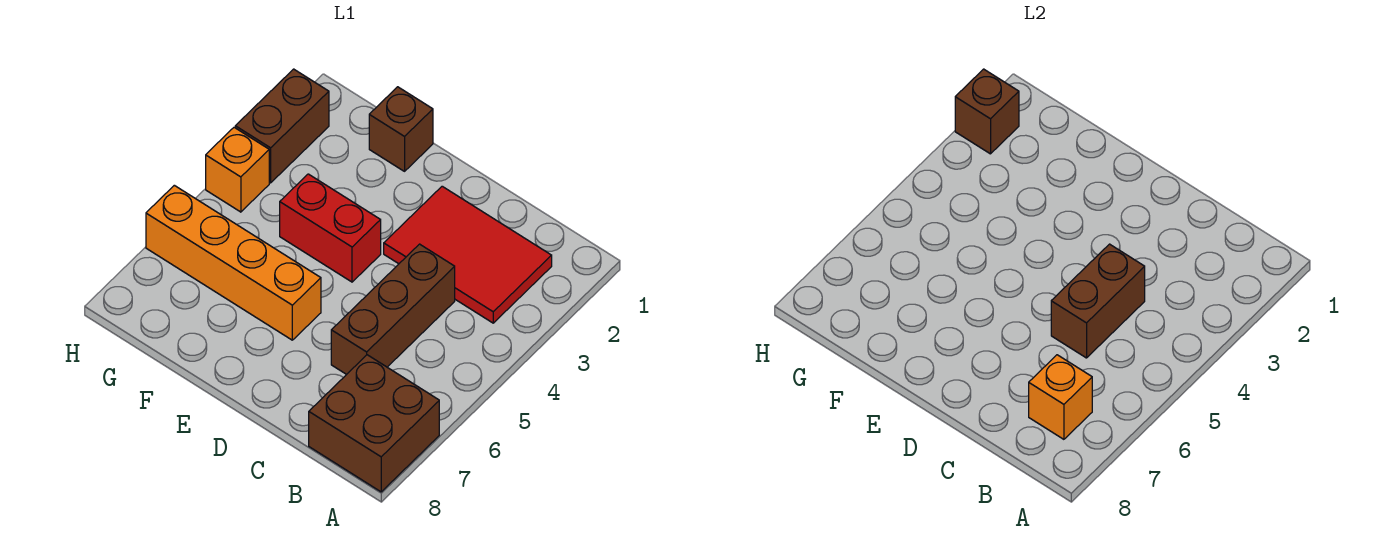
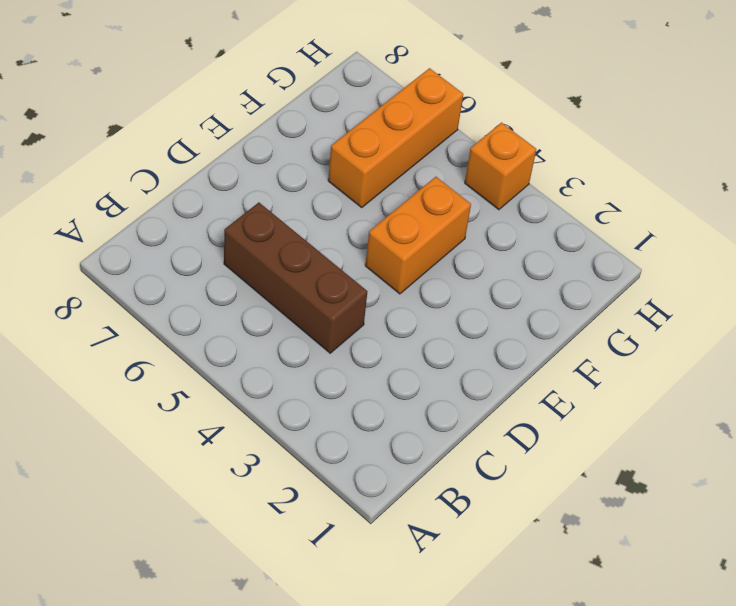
orange brick E4:F4 level 1 -> red brick E4:F4 level 1
orange brick F6:H6 level 1 -> orange brick E6:H6 level 1
none -> brown brick A7:B8 level 1
none -> red tile B2:D3 level 1

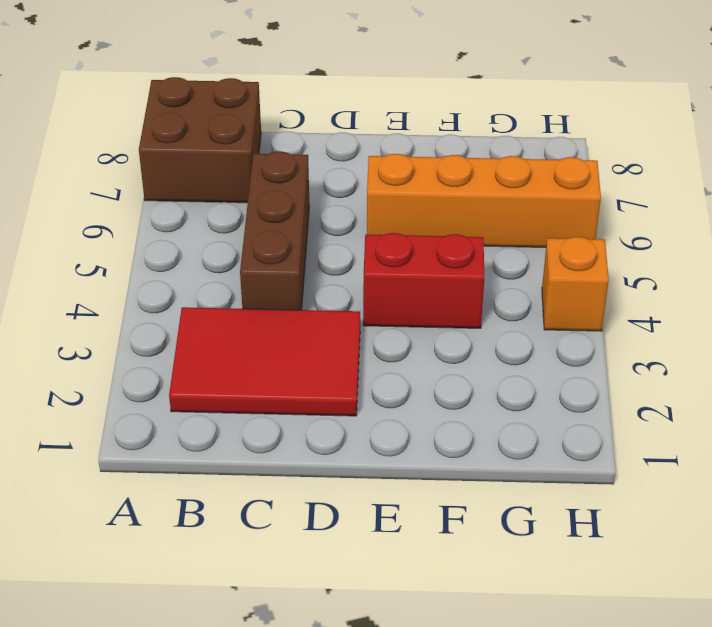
none -> brown brick F1 level 1
none -> brown brick H2:H3 level 1

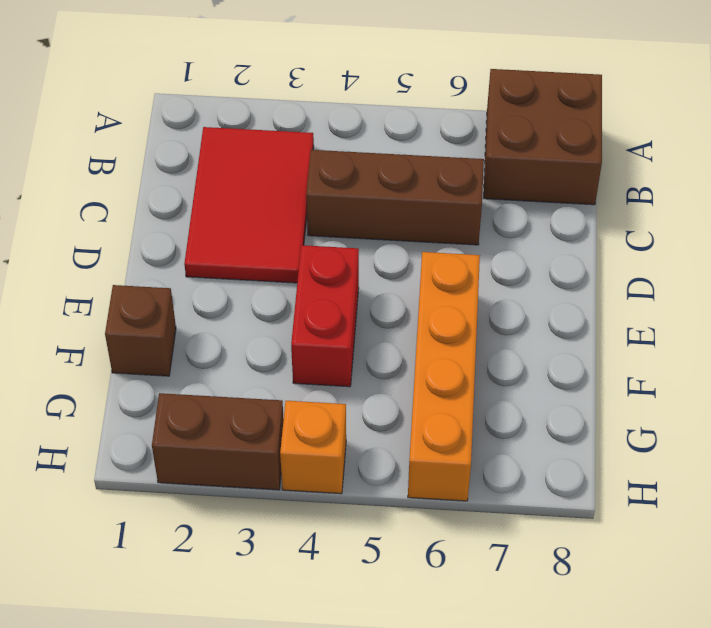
none -> orange brick B7 level 2
none -> brown brick C4:C5 level 2

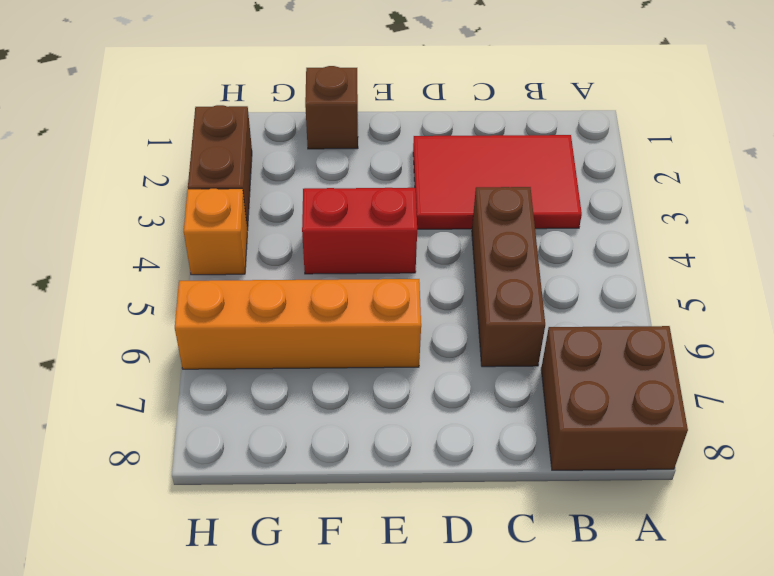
none -> orange brick B7 level 2
none -> brown brick C4:C5 level 2

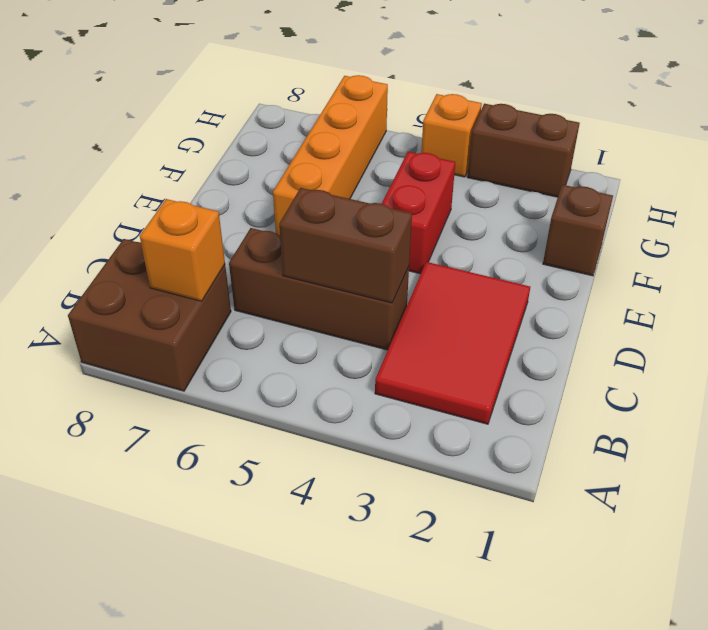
none -> brown brick H2 level 2

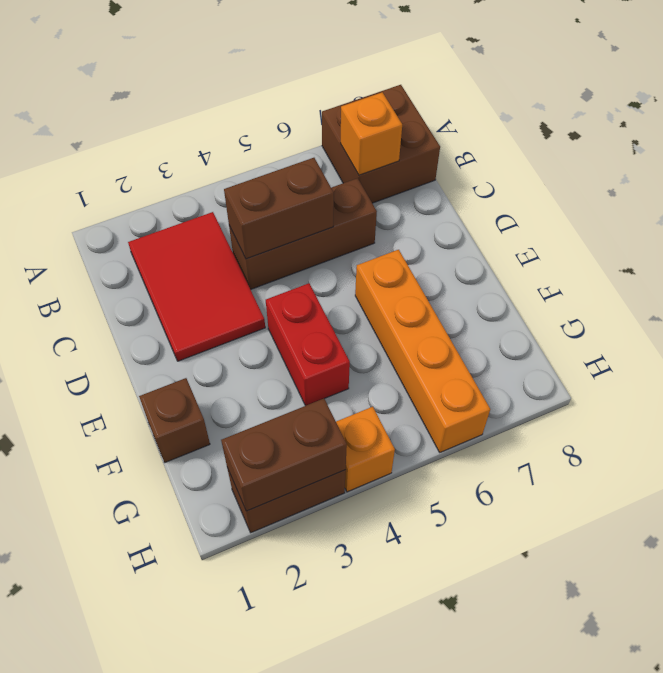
brown brick H2:H3 level 2 -> brown brick H2 level 2

